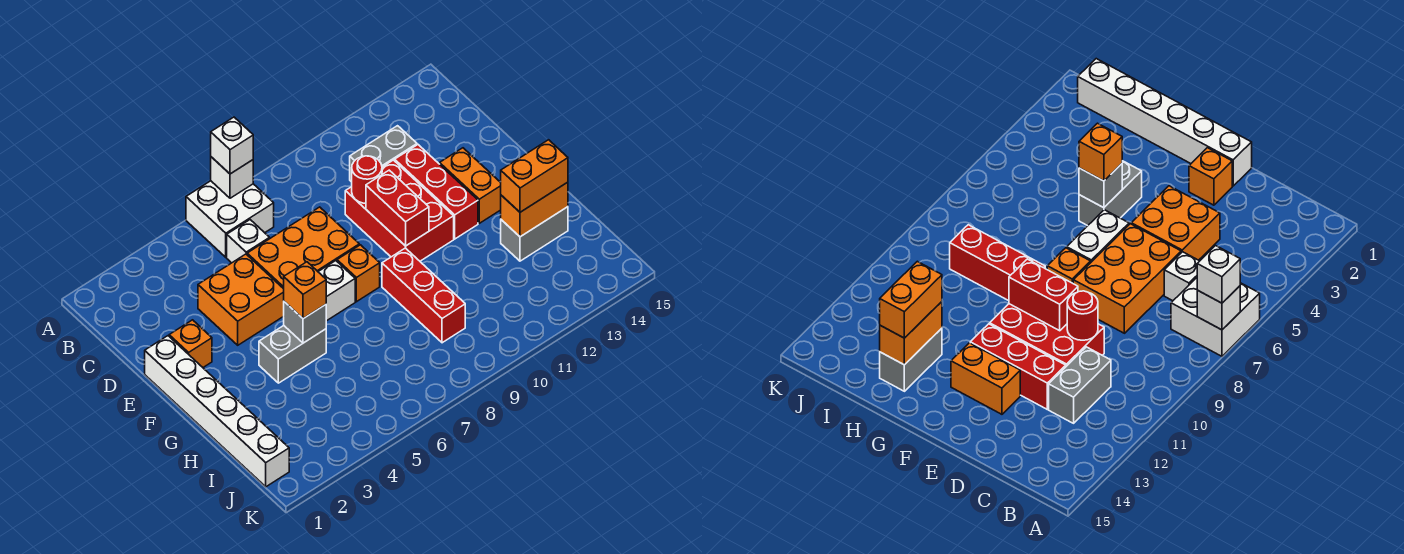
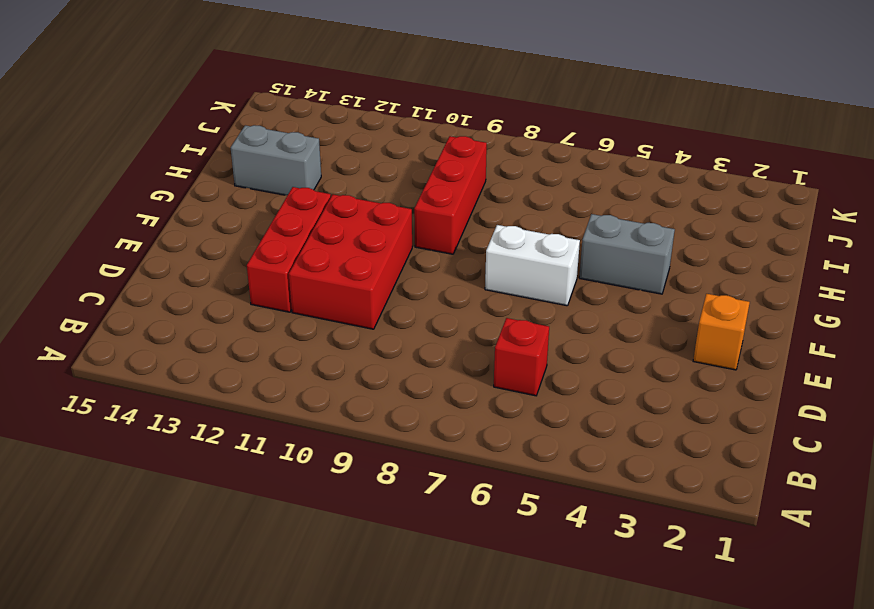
red brick C6 level 1 -> white brick C6 level 1
none -> white brick A6:B7 level 1
none -> grey brick C11:C12 level 1
none -> orange brick D4:E5 level 1

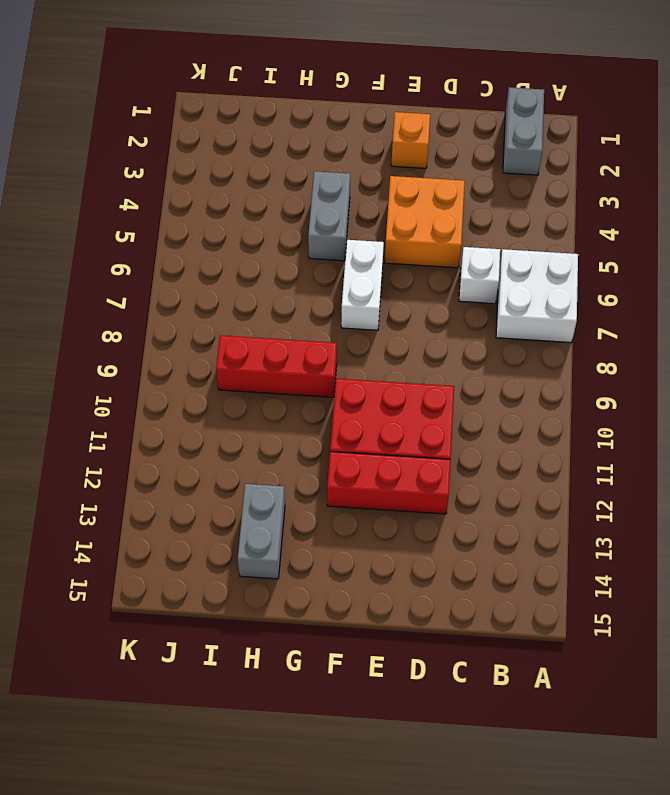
grey brick B1:B2 level 1 -> grey brick C11:C12 level 1
none -> orange brick D6:E8 level 1
none -> white brick E1:J1 level 1
none -> orange brick E13:F13 level 1

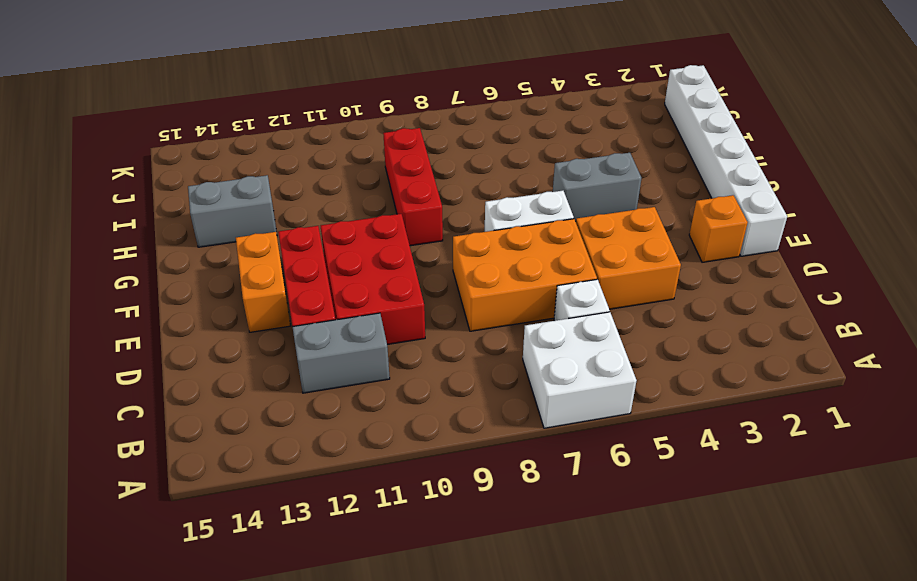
none -> orange brick F8 level 1
none -> white brick A7 level 2
none -> red round brick D10 level 2

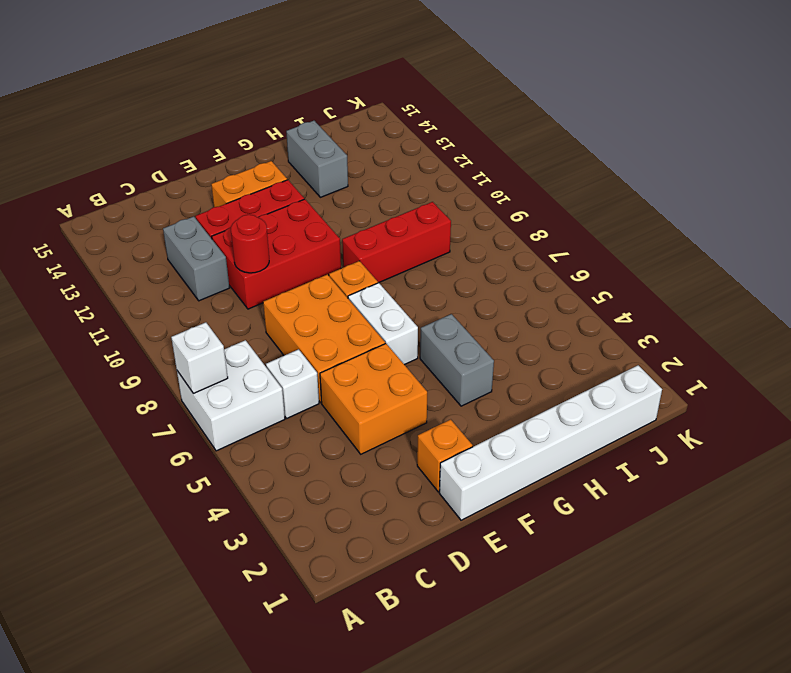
none -> red brick E10:F10 level 2
none -> grey brick G5 level 2
none -> orange brick H13:H14 level 2

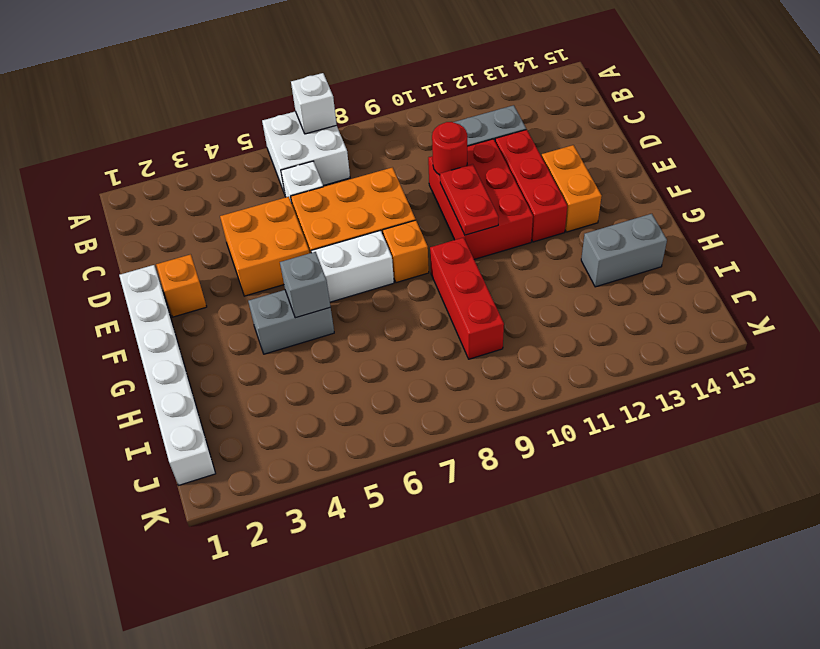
red plate E10:F10 level 2 -> red brick E10:F10 level 2
none -> orange brick H13:H14 level 2
none -> white brick A7 level 3
none -> orange brick G5 level 3

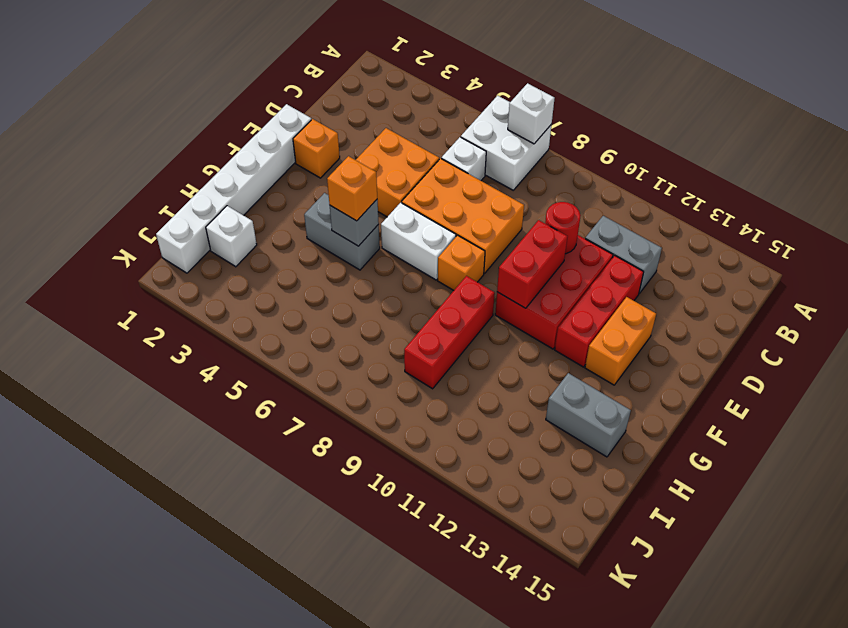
white brick I2 level 1 -> white brick A7 level 3
none -> orange brick H13:H14 level 2
none -> orange brick H13:H14 level 3

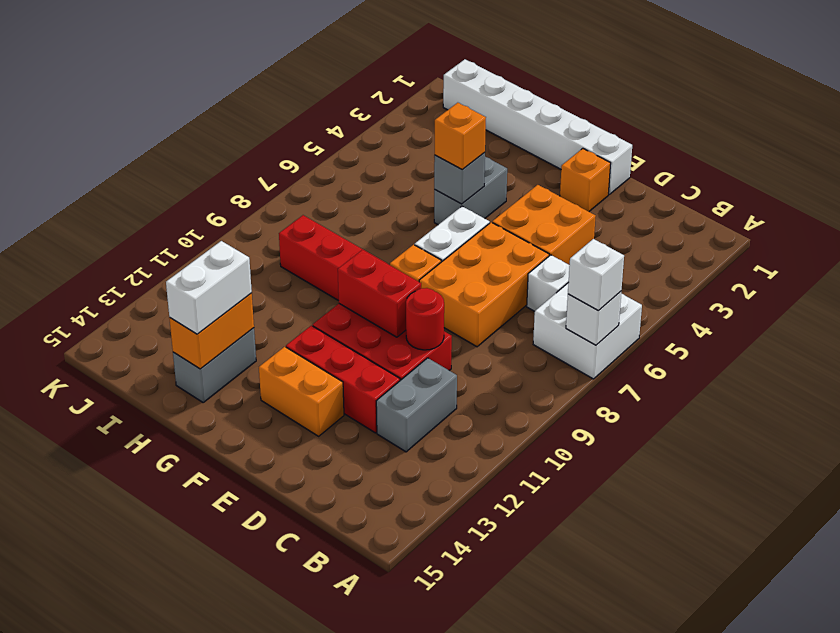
white brick H13:H14 level 3 -> orange brick H13:H14 level 3

